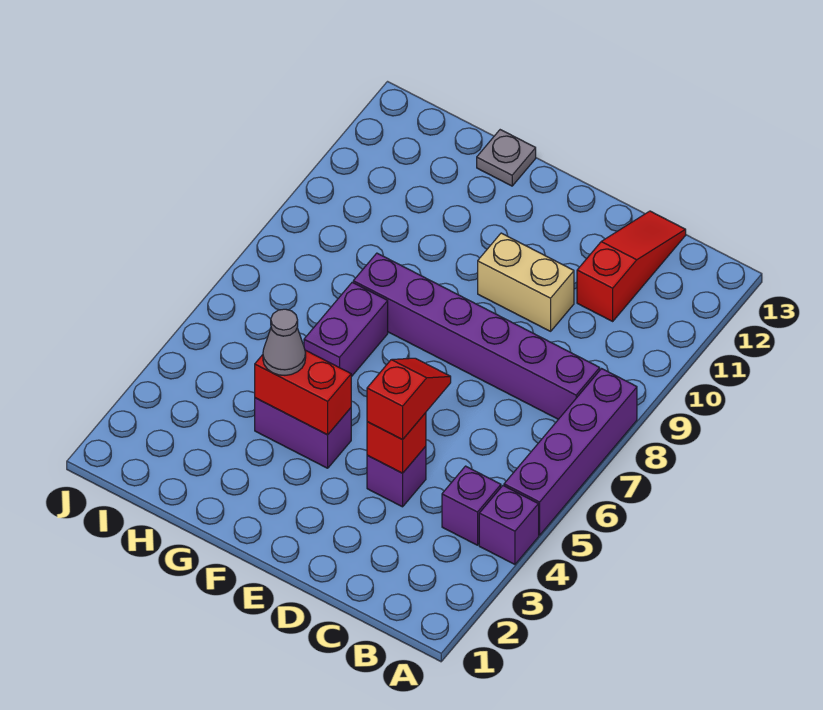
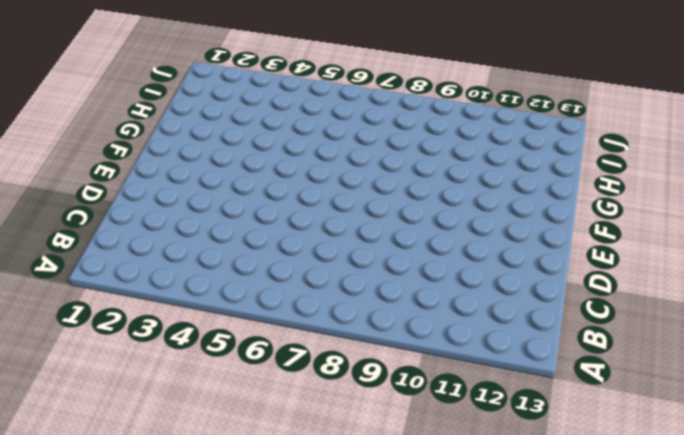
none -> purple brick A4 level 1
none -> purple brick A5:A8 level 1
none -> purple brick B4 level 1

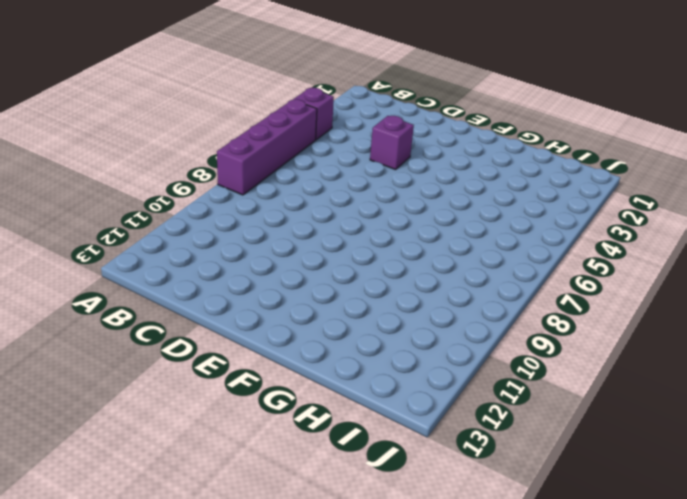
none -> purple brick B4 level 1
none -> purple brick B8:G8 level 1
none -> red slope C11:C13 level 1 top 11

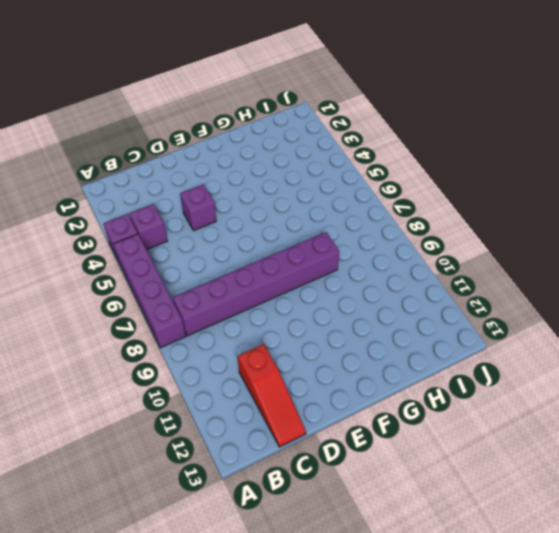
none -> tan brick D10:E10 level 1
none -> purple brick F4:G4 level 1
none -> purple brick G6:G7 level 1

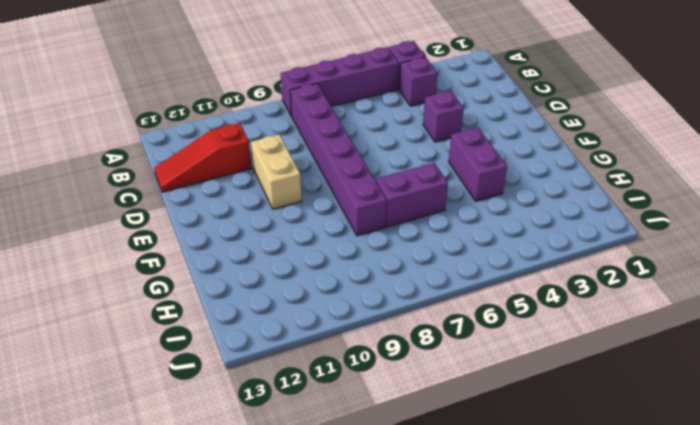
none -> grey plate G13 level 1
none -> red brick D4 level 2
none -> red brick F4:G4 level 2

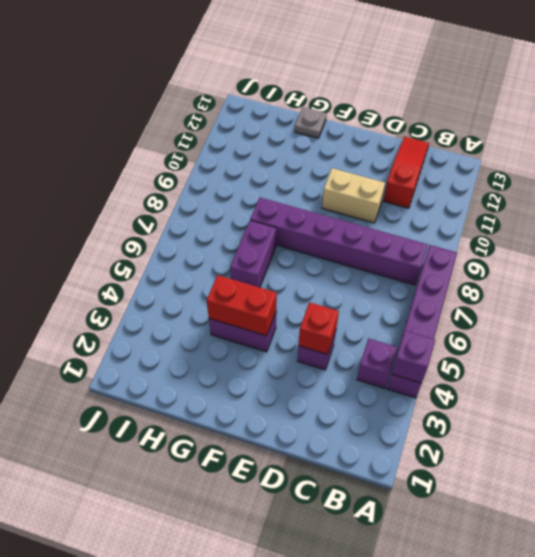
purple brick A4 level 2 -> none
none -> red slope D4:D5 level 3 top 4
none -> grey cone G4 level 3

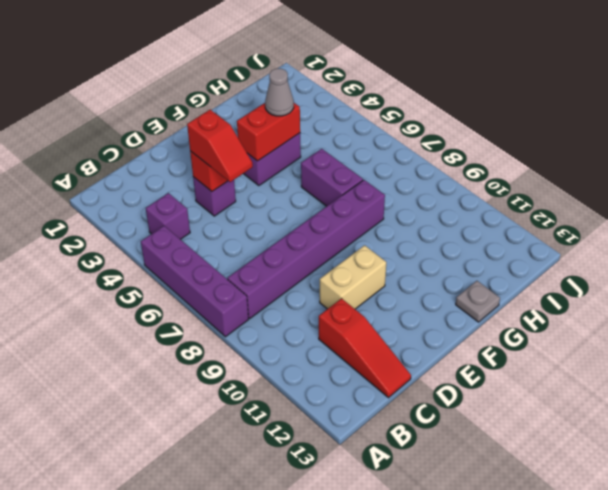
none -> purple brick A4 level 1

